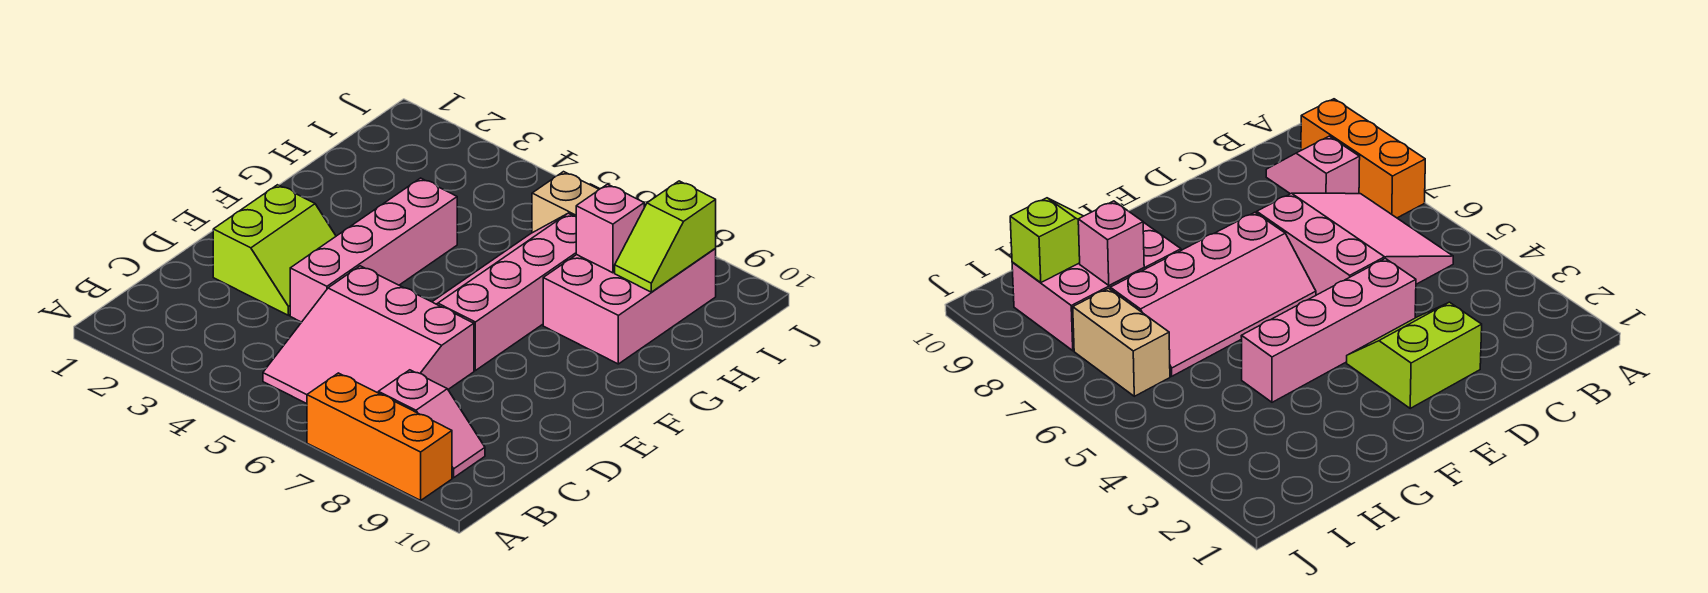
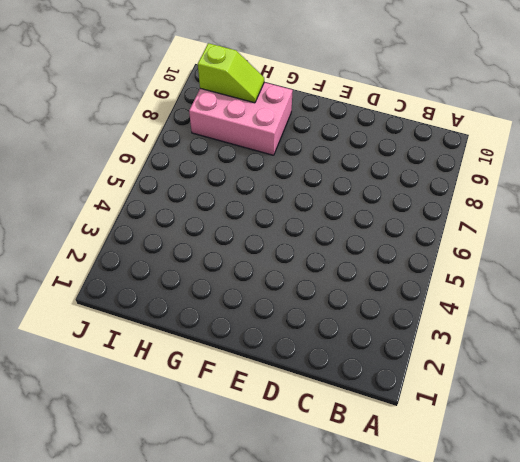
none -> orange brick A7:A9 level 1
none -> pink slope B5:D7 level 1 top D

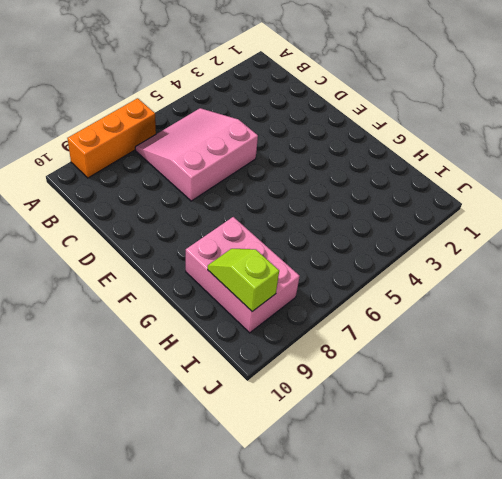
none -> pink slope B8:B9 level 1 top 8
none -> lime slope D2:E3 level 1 top 2

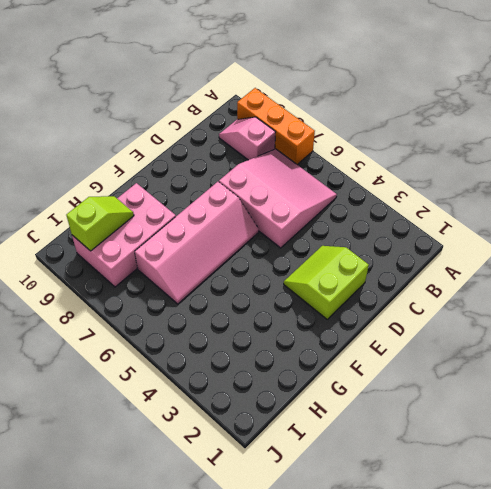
none -> pink brick D4:G4 level 1
none -> tan brick I6:I7 level 1

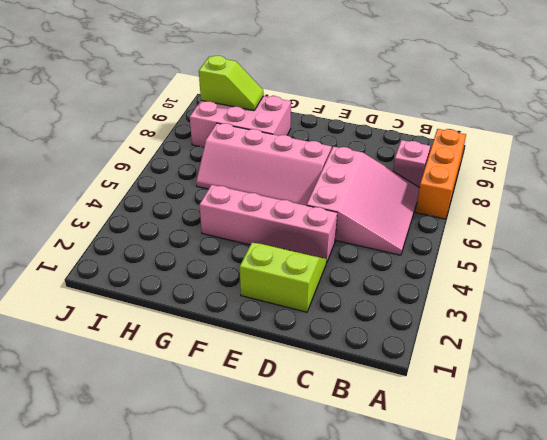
none -> tan brick I6:I7 level 1
none -> pink brick H8 level 2

